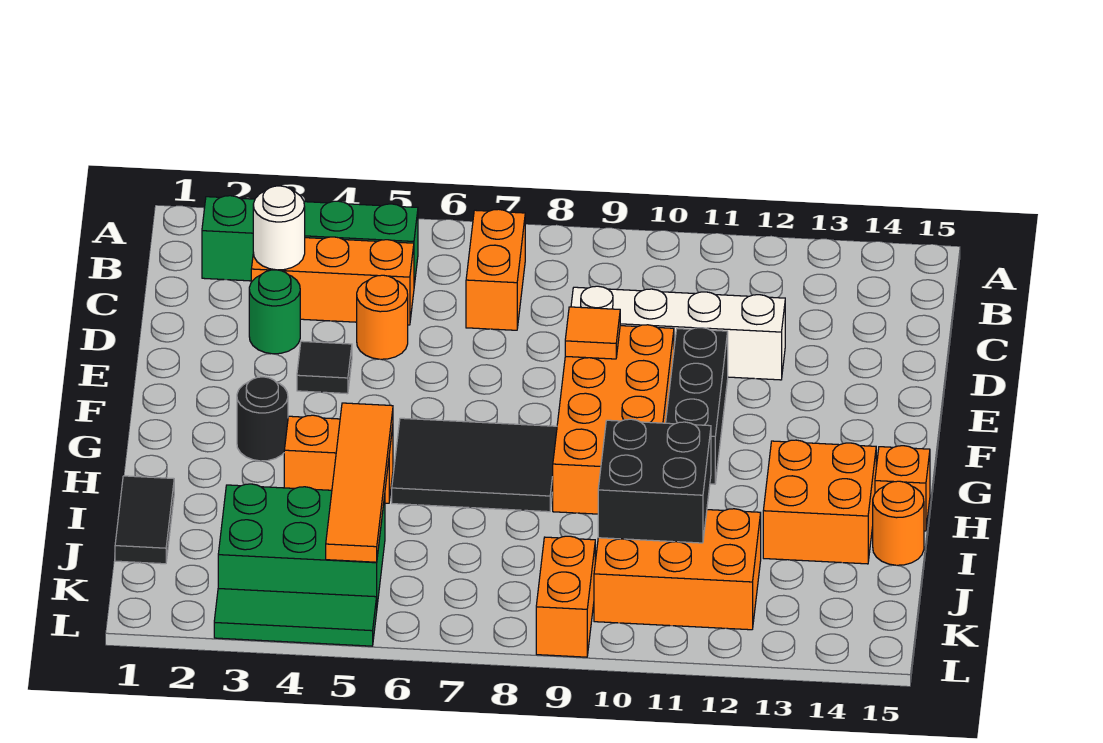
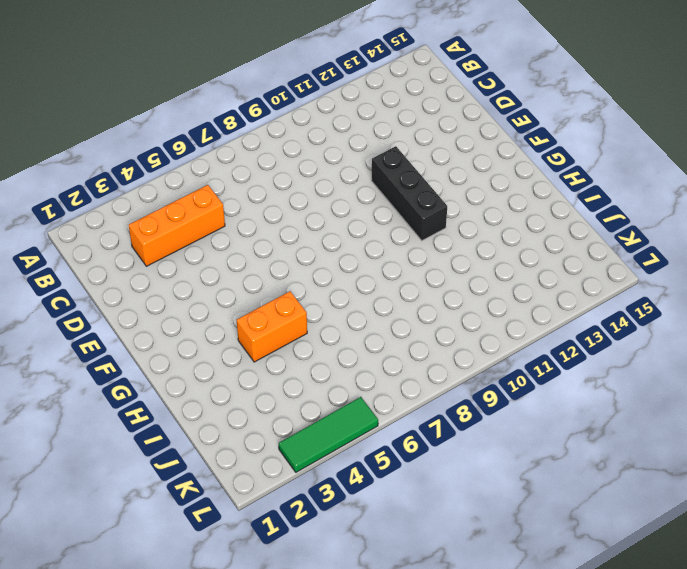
none -> green brick B2:B5 level 1
none -> orange brick B7:C7 level 1
none -> green round brick D3 level 1

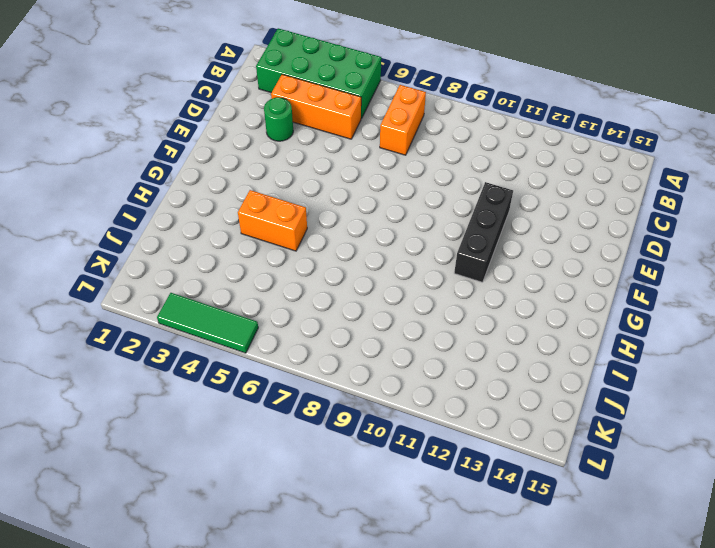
green brick A2:B5 level 1 -> green brick B2:B5 level 1
none -> orange round brick D5 level 1
none -> white brick D9:D12 level 1
none -> black tile E4 level 1

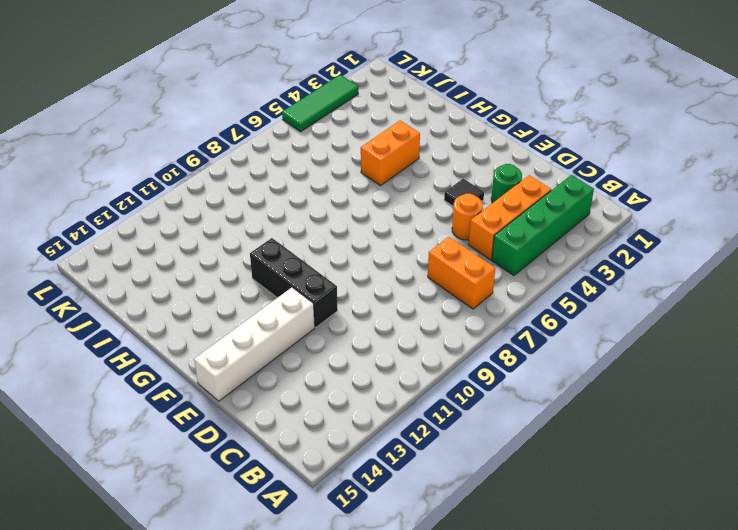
white brick E12:E15 level 1 -> white brick D9:D12 level 1
none -> orange brick E9:H10 level 1
none -> black round brick G3 level 1
none -> black tile G6:H8 level 1

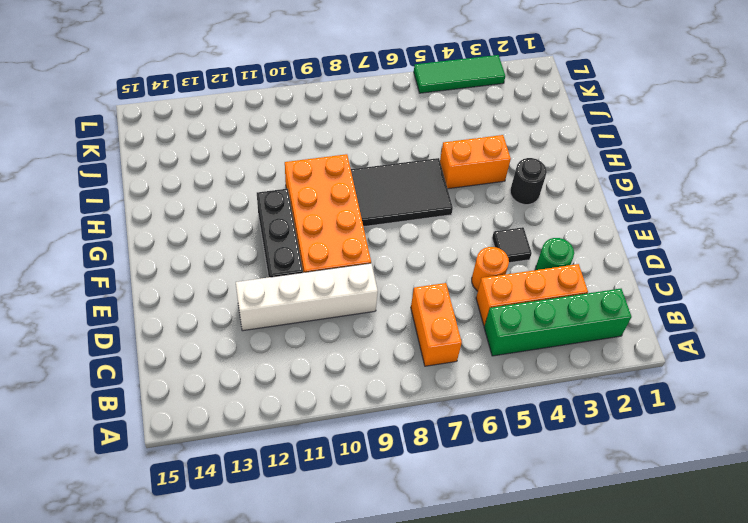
none -> orange brick H13:I14 level 1
none -> orange brick H15 level 1
none -> black tile I1:J1 level 1

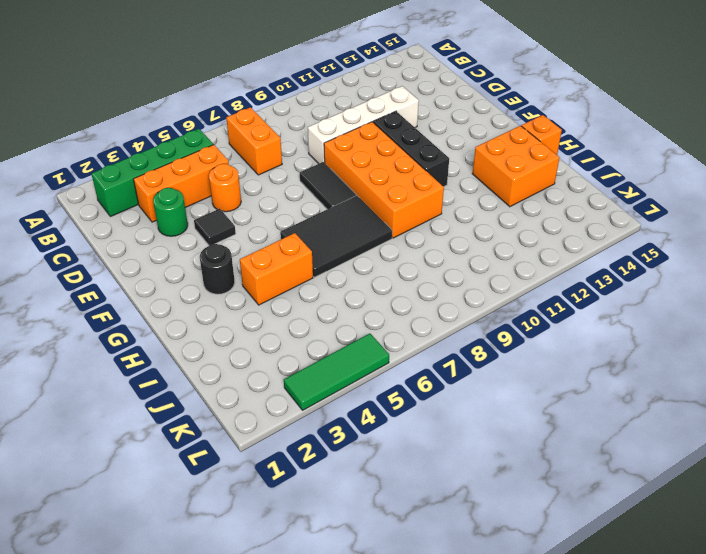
black tile E8:F8 level 1 -> black tile I1:J1 level 1
none -> orange round brick I15 level 1
none -> green brick J3:K5 level 1
none -> orange brick J10:K12 level 1

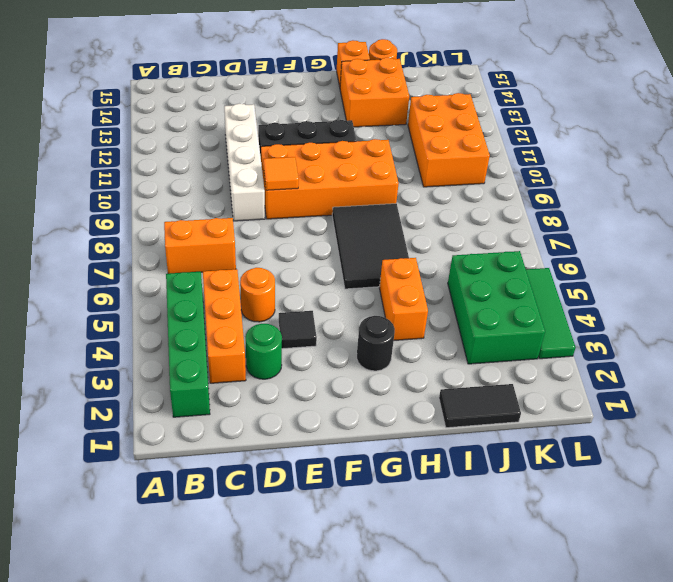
none -> orange brick K9:L9 level 1
none -> white round brick C3 level 2
none -> orange tile H5:K5 level 2

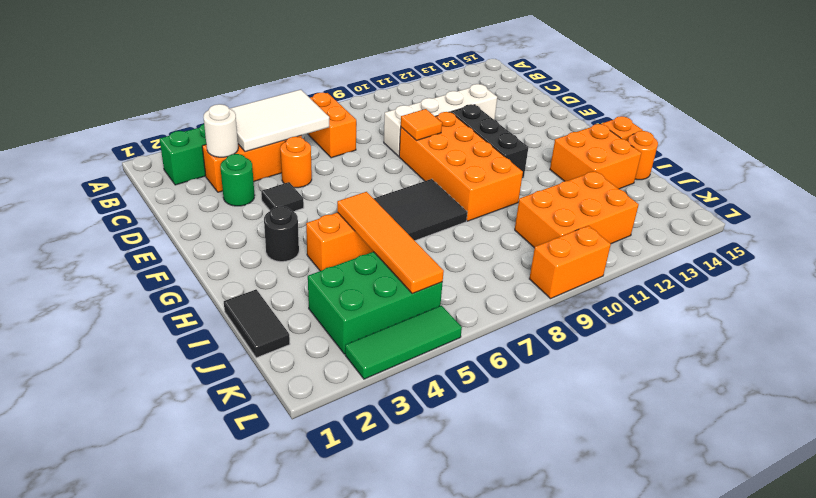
white tile B4:C6 level 2 -> none
orange brick L9:L10 level 1 -> orange brick K9:L9 level 1
none -> black brick I10:J11 level 2

